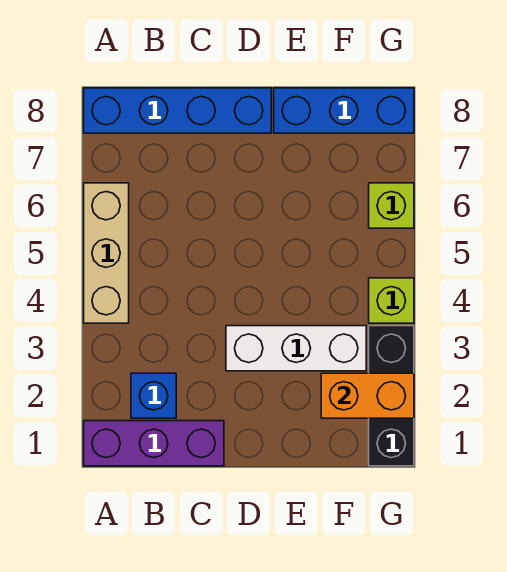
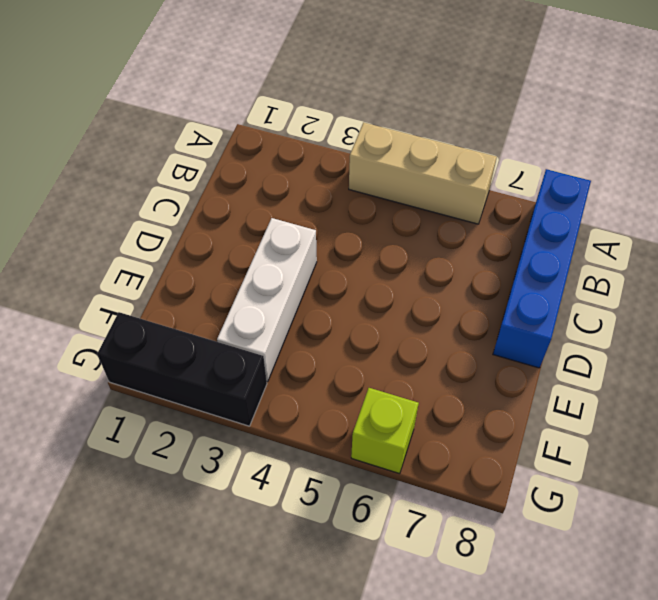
none -> purple brick A1:C1 level 1
none -> blue brick B2 level 1

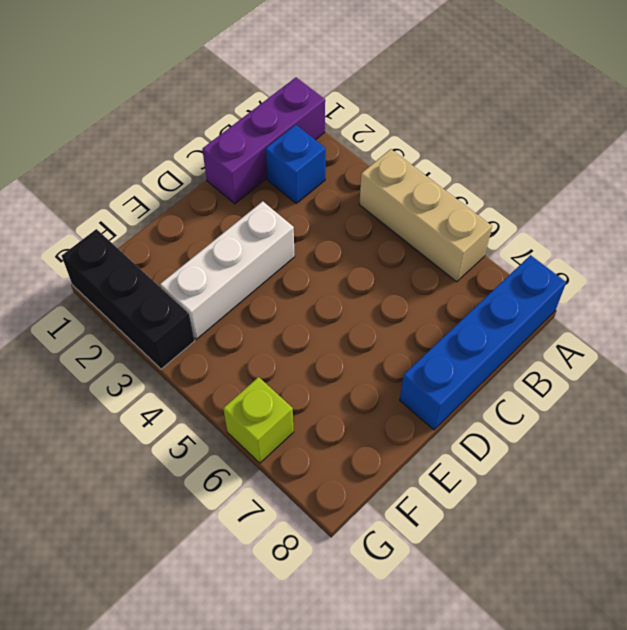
none -> blue brick E8:G8 level 1
none -> lime brick G4 level 1

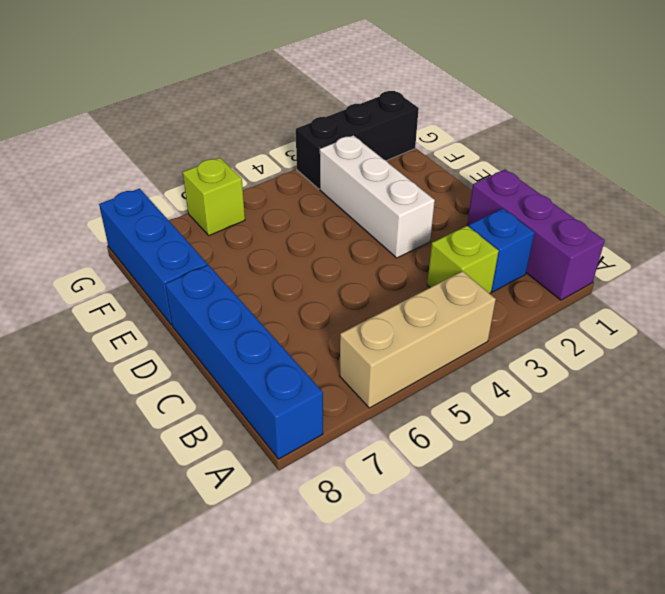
lime brick B3 level 1 -> lime brick G4 level 1
none -> orange brick F2:G2 level 2

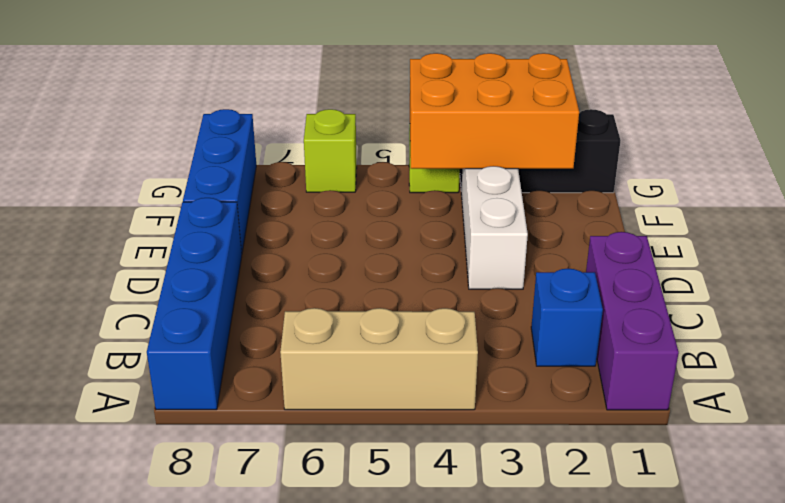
orange brick F2:G4 level 2 -> orange brick F2:G2 level 2

